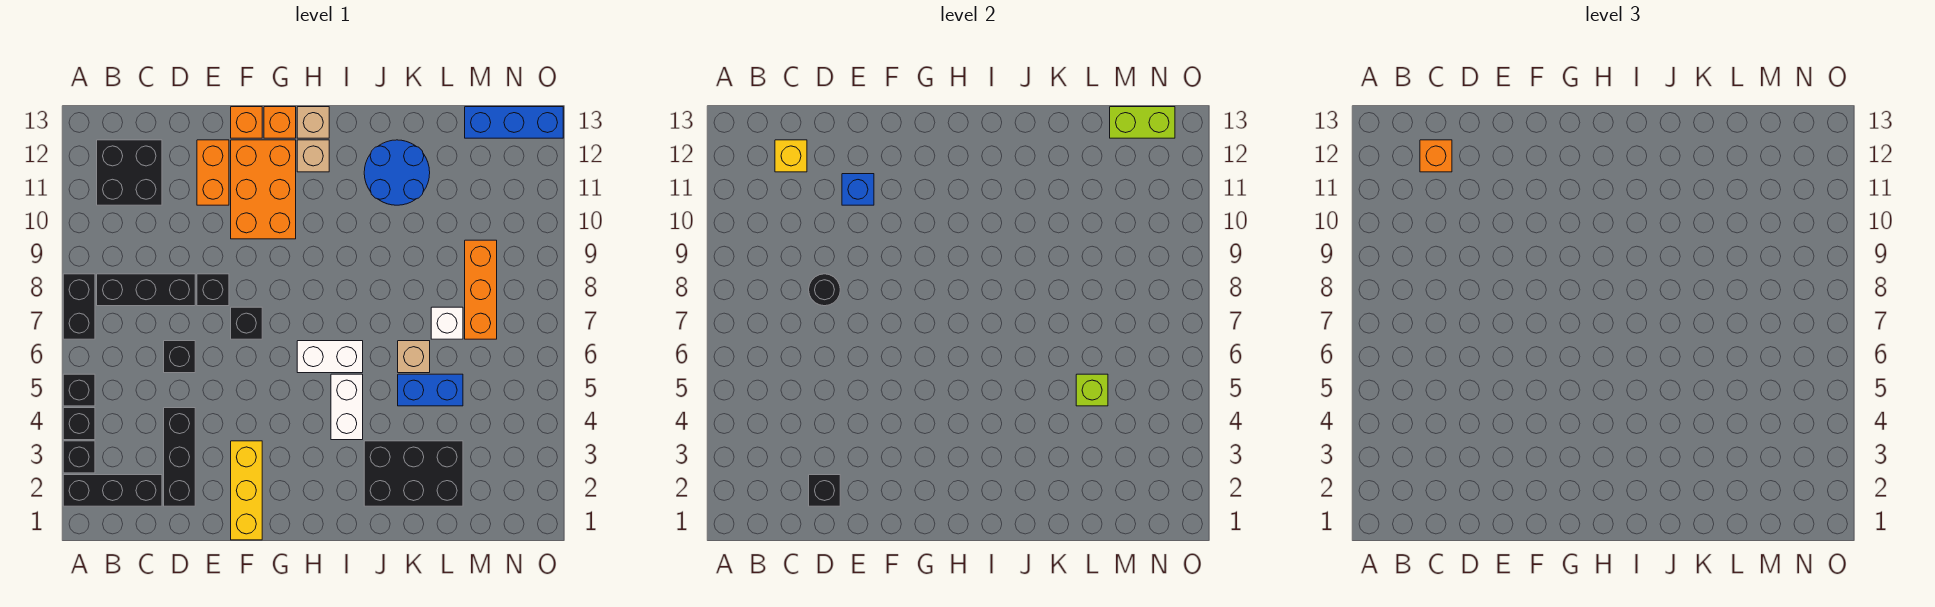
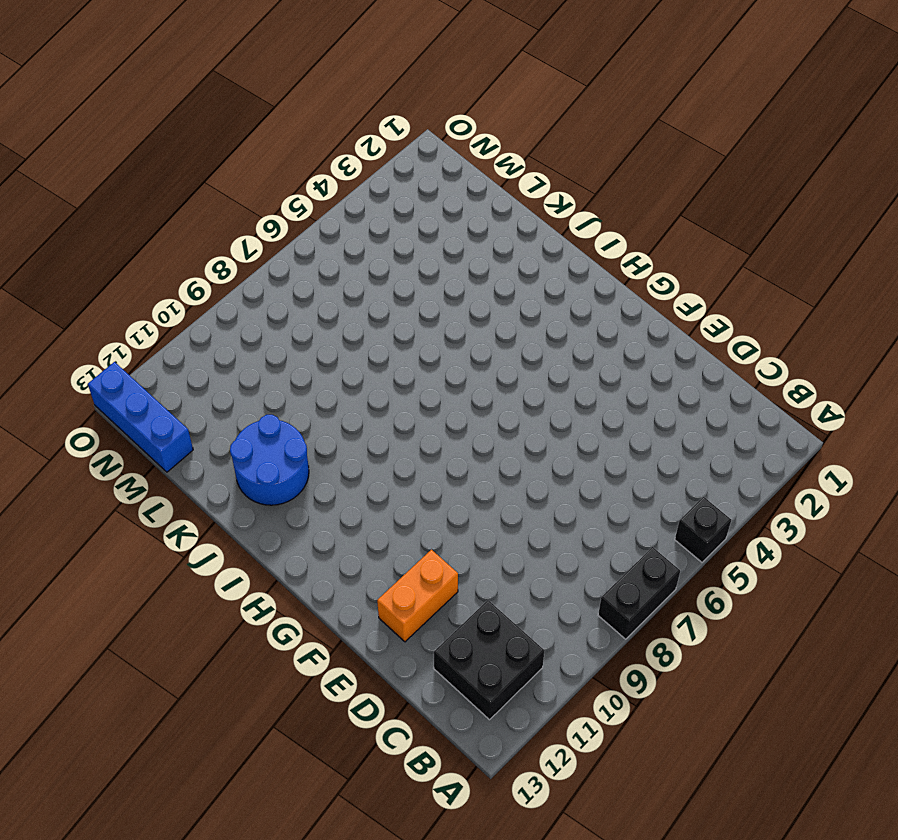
none -> black brick A2:C2 level 1
none -> black brick A3 level 1
none -> black brick A4 level 1
none -> black brick B8:D8 level 1

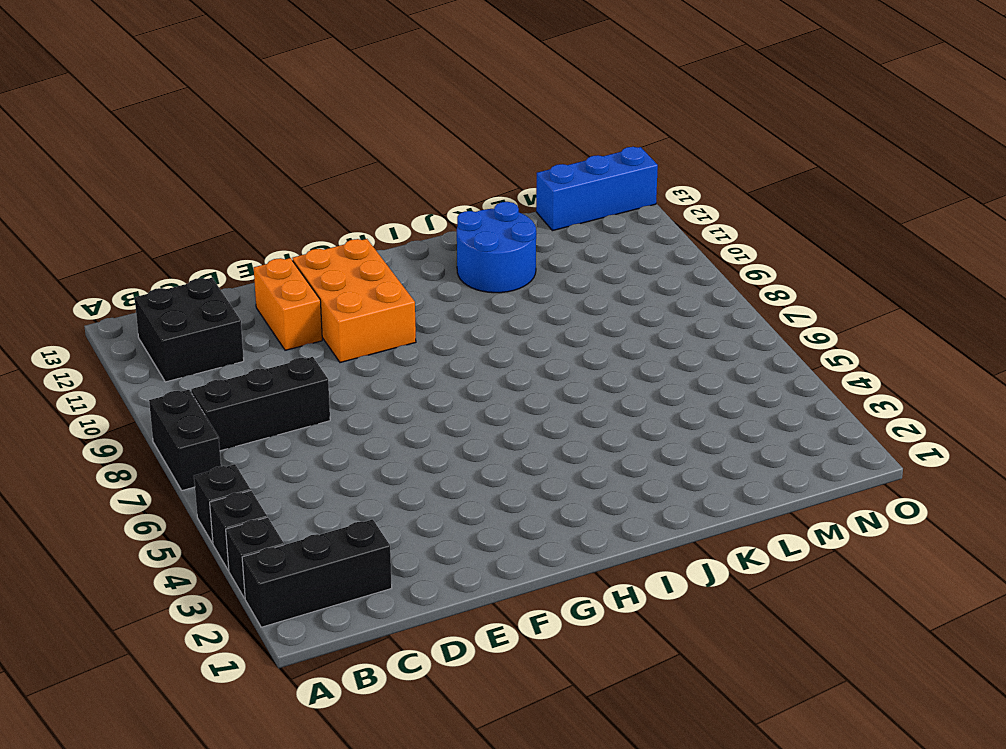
none -> black brick D2:D4 level 1
none -> black brick D6 level 1
none -> black brick E8 level 1
none -> yellow brick F1:F3 level 1

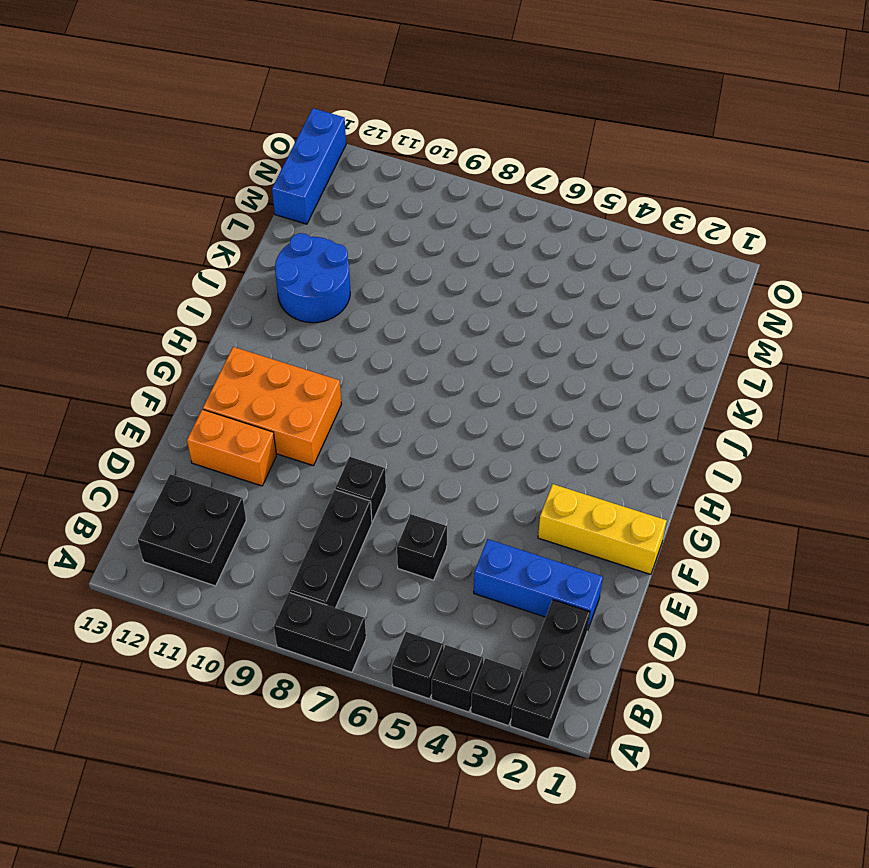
blue brick D2:D4 level 1 -> black brick D2:D4 level 1
none -> black brick F7 level 1
none -> orange brick F13 level 1
none -> orange brick G13 level 1
none -> white brick H6:I6 level 1

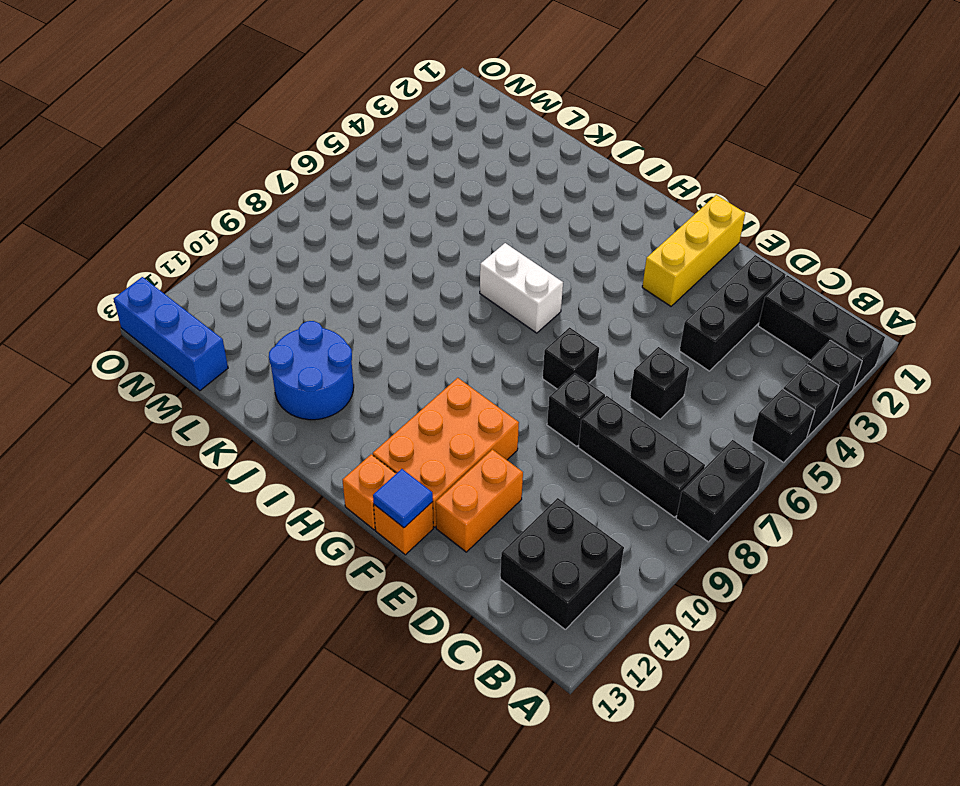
blue tile F13 level 2 -> none
none -> tan brick H12 level 1
none -> tan brick H13 level 1
none -> white brick I4:I5 level 1
none -> black brick J2:L3 level 1

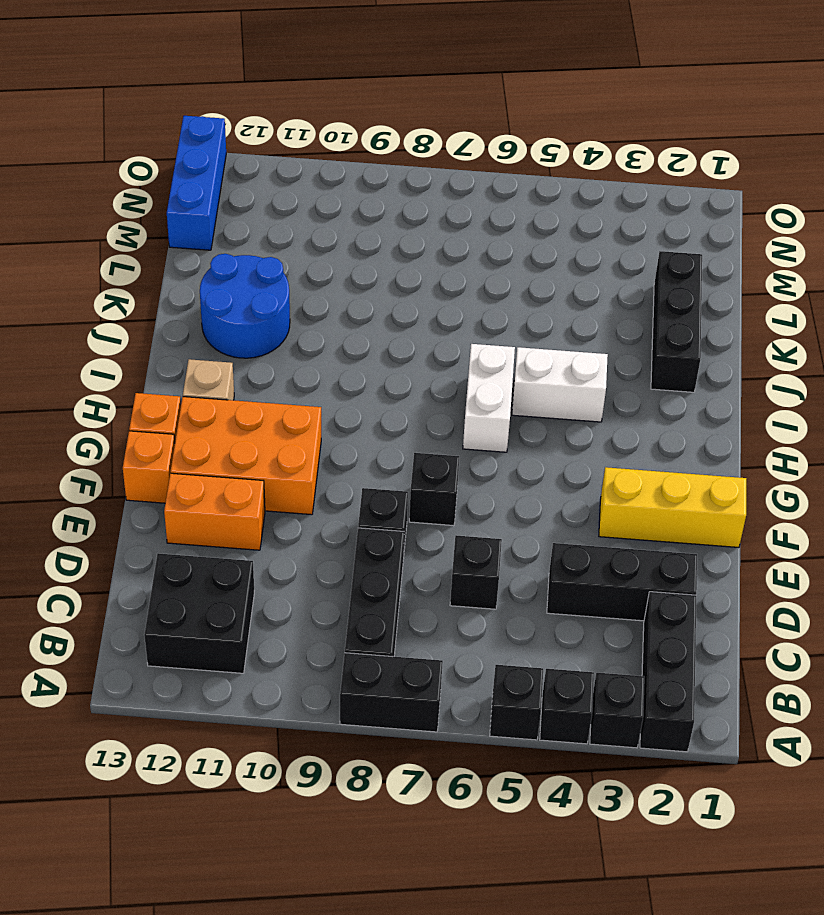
black brick J2:L2 level 1 -> black brick J2:L3 level 1
none -> tan brick H13 level 1
none -> blue brick K5:L5 level 1
none -> tan brick K6 level 1
none -> white brick L7 level 1

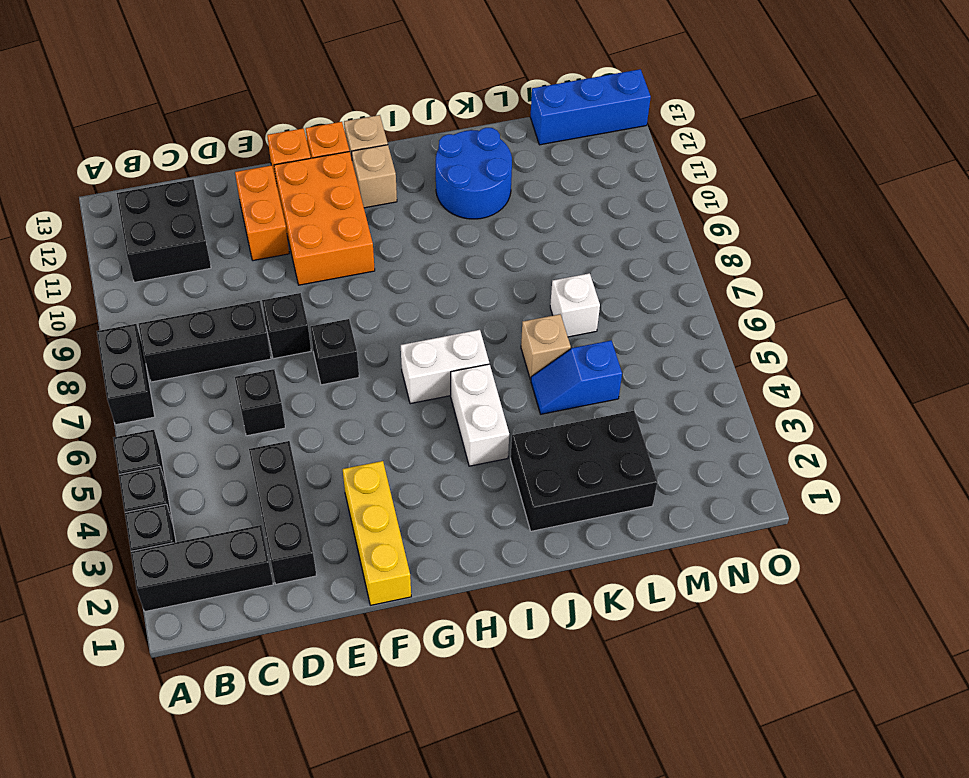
blue slope K5:L5 level 1 top L -> blue brick K5:L5 level 1
none -> orange brick M7:M9 level 1
none -> yellow brick C12 level 2
none -> black brick D2 level 2
none -> black round brick D8 level 2

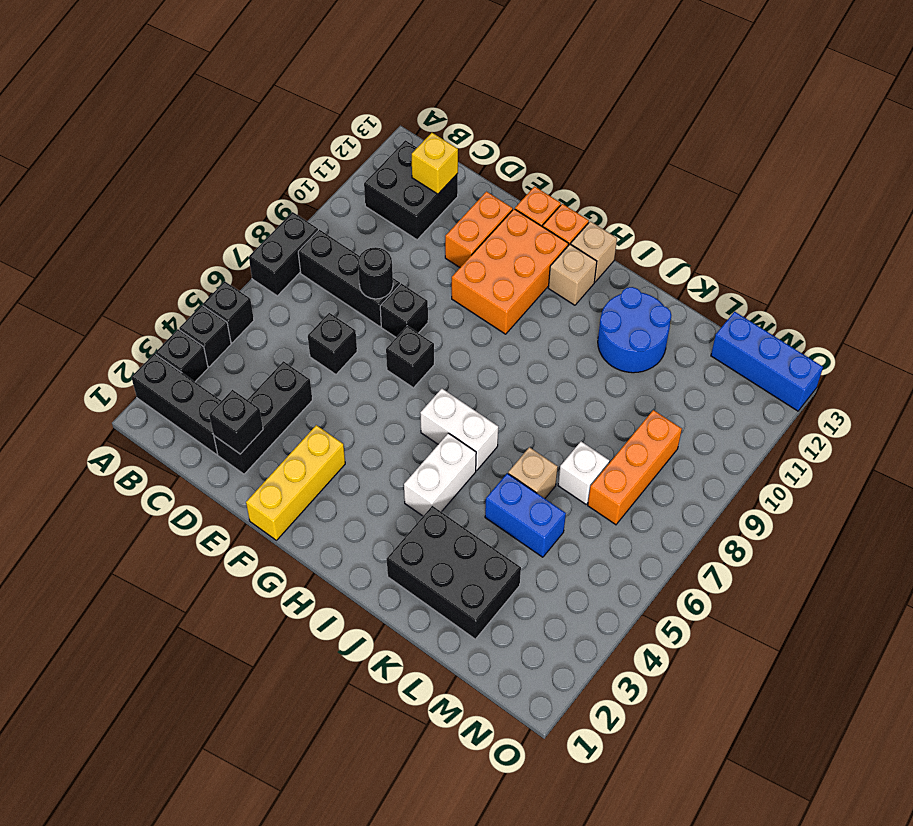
none -> blue brick E11 level 2
none -> lime brick L5 level 2
none -> lime brick M13:N13 level 2
none -> orange brick C12 level 3

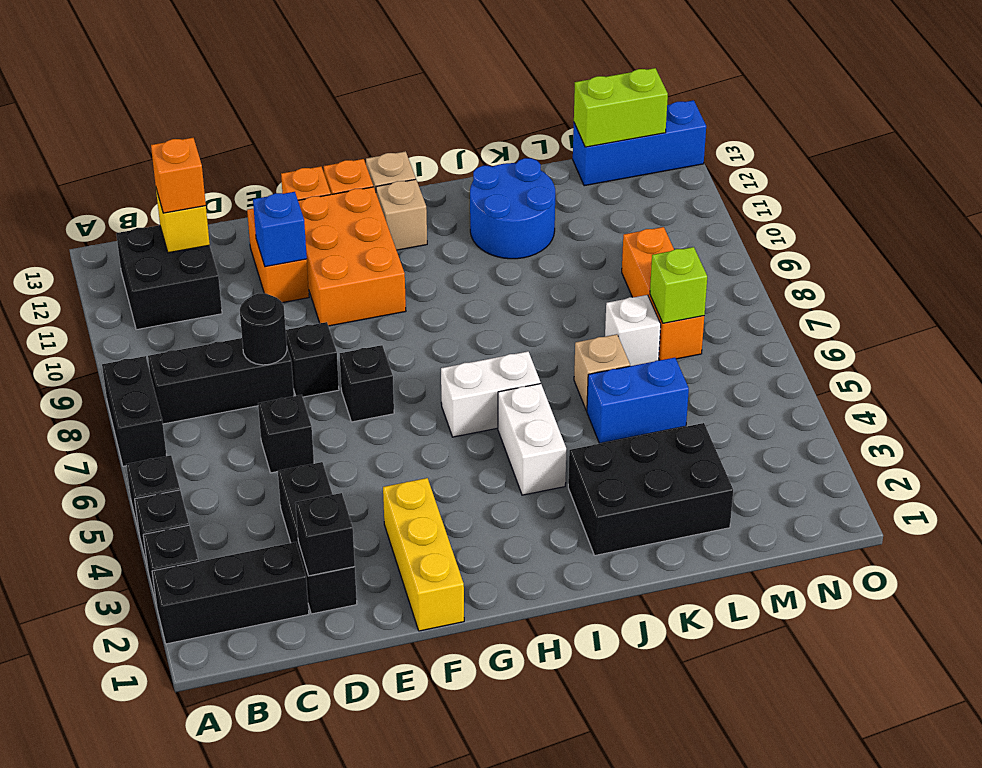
lime brick M7 level 2 -> lime brick L5 level 2

